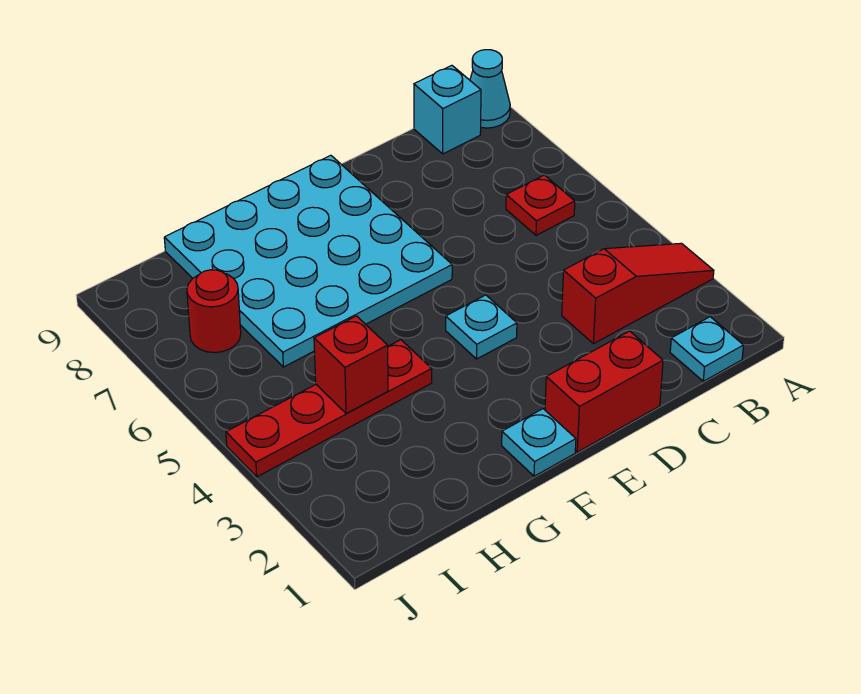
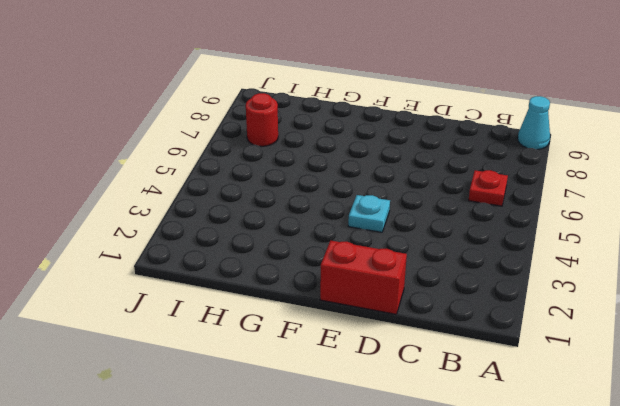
none -> red slope A3:C3 level 1 top C
none -> cyan plate B1 level 1
none -> cyan brick B9 level 1

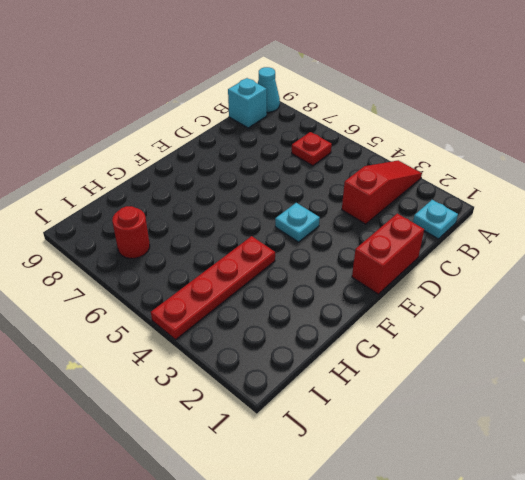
none -> cyan plate E6:H9 level 1
none -> cyan plate F1 level 1
none -> red brick H4 level 2

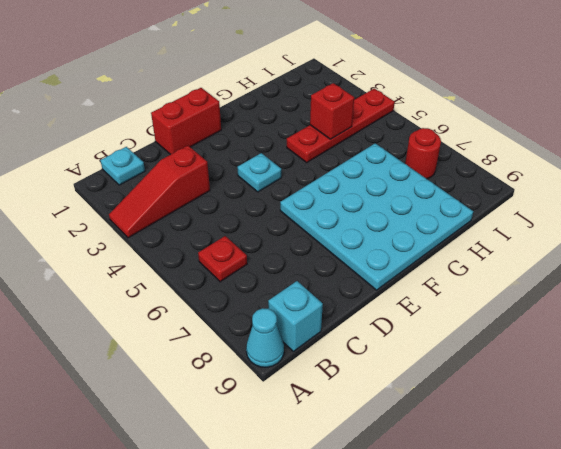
none -> cyan plate F1 level 1

